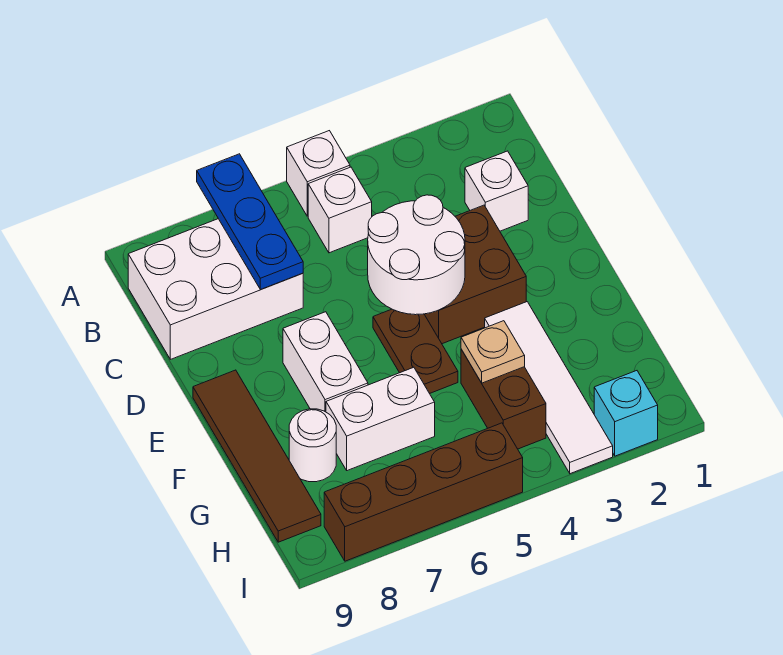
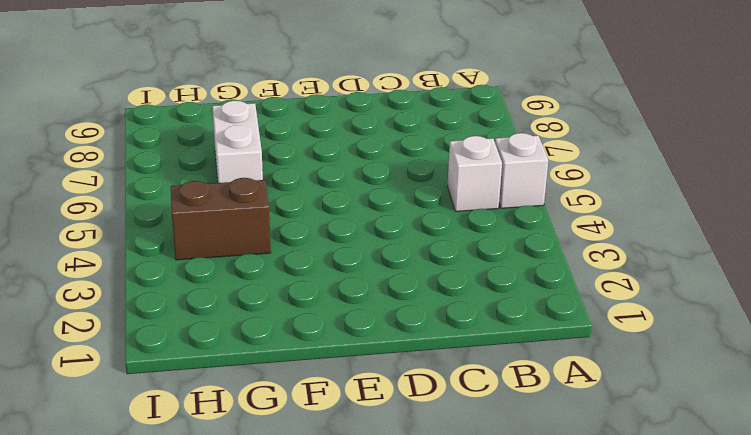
none -> white brick B7:C9 level 1
none -> white brick C2 level 1
none -> brown brick D3:E4 level 1

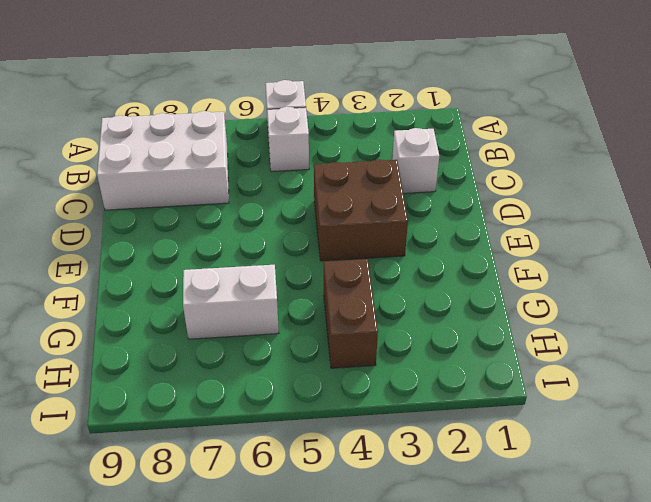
none -> brown plate E5:F5 level 1
none -> white brick E7:F7 level 1
none -> brown tile E9:H9 level 1

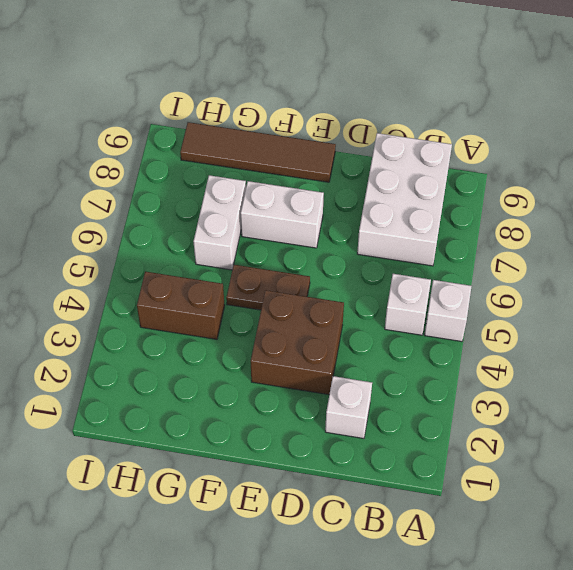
none -> white tile F3:I3 level 1
none -> white round brick G8 level 1
none -> cyan brick I2 level 1

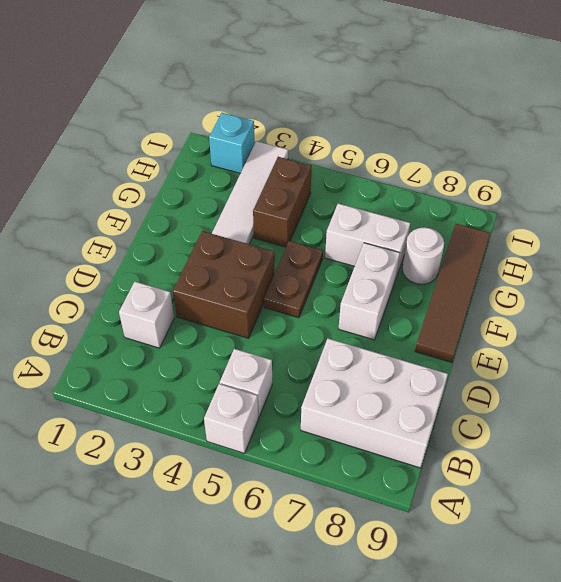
none -> brown brick I5:I8 level 1
none -> blue plate A7:C7 level 2
none -> white round brick D4:E5 level 2

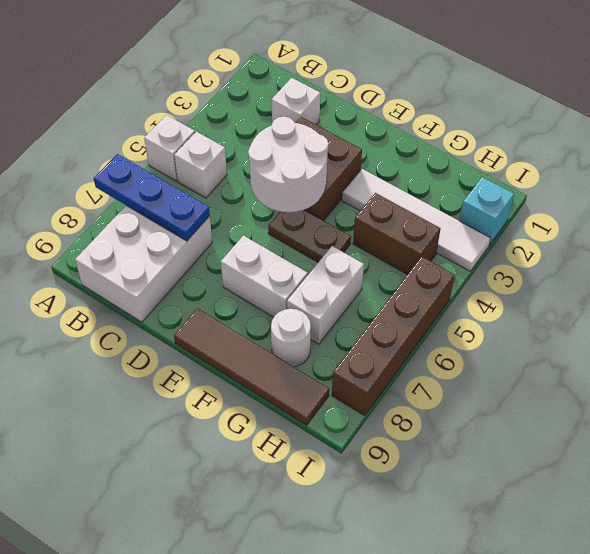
none -> tan plate G4 level 2

